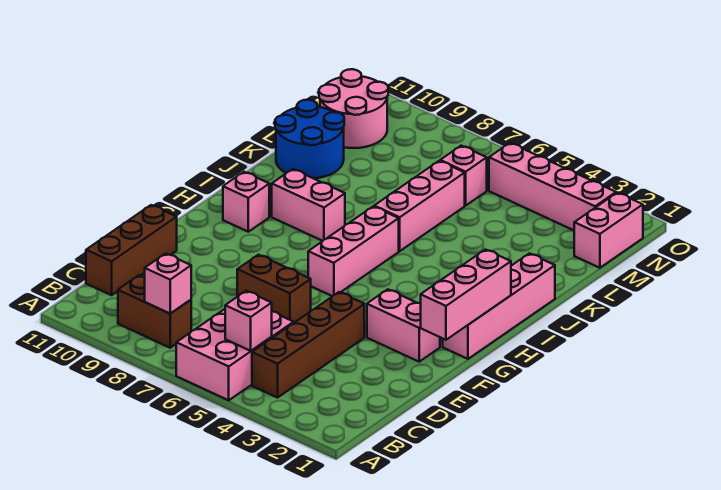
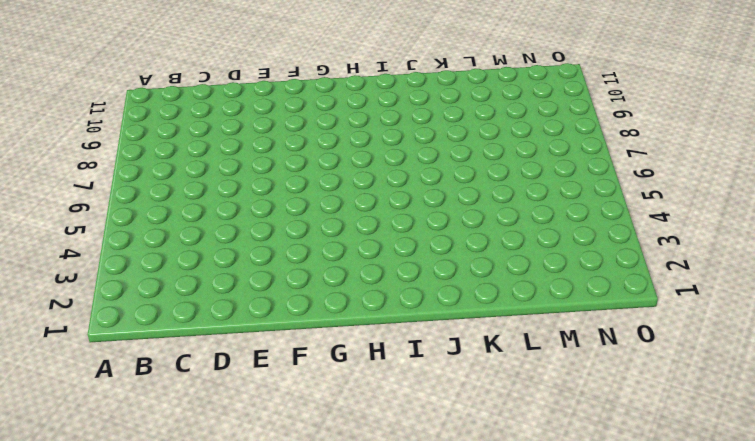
none -> pink brick A5:C6 level 1
none -> brown brick B4:E4 level 1
none -> brown brick B8:B9 level 1

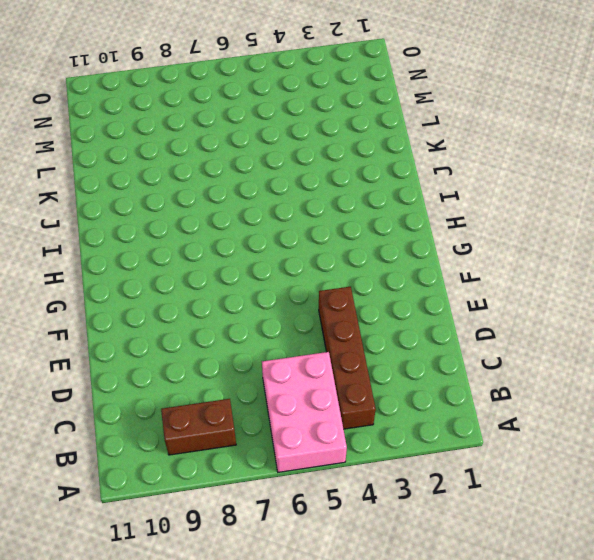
none -> brown brick C11:E11 level 1
none -> brown brick E6:E7 level 1
none -> pink brick F2:F3 level 1

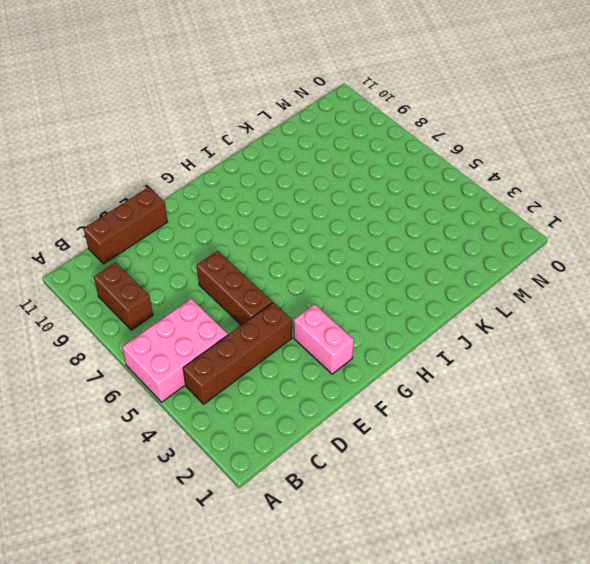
brown brick E5:E7 level 1 -> brown brick E6:E7 level 1
none -> pink brick G1:J1 level 1
none -> pink brick G6:I6 level 1
none -> pink brick H10 level 1

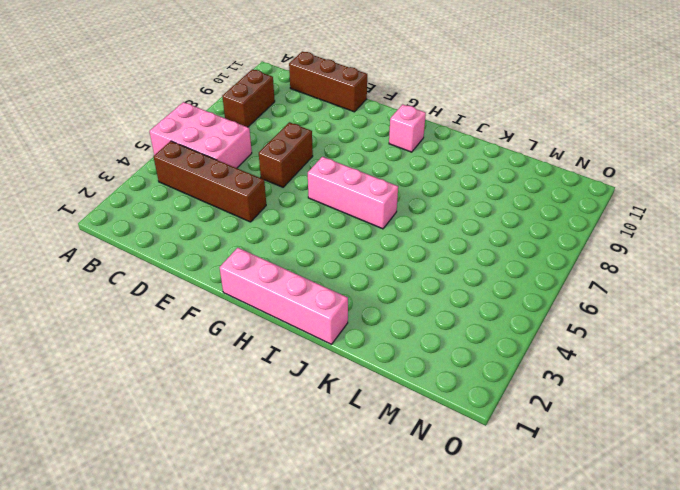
none -> pink brick F2:F3 level 1
none -> pink brick I8:I9 level 1
none -> pink brick J6:L6 level 1

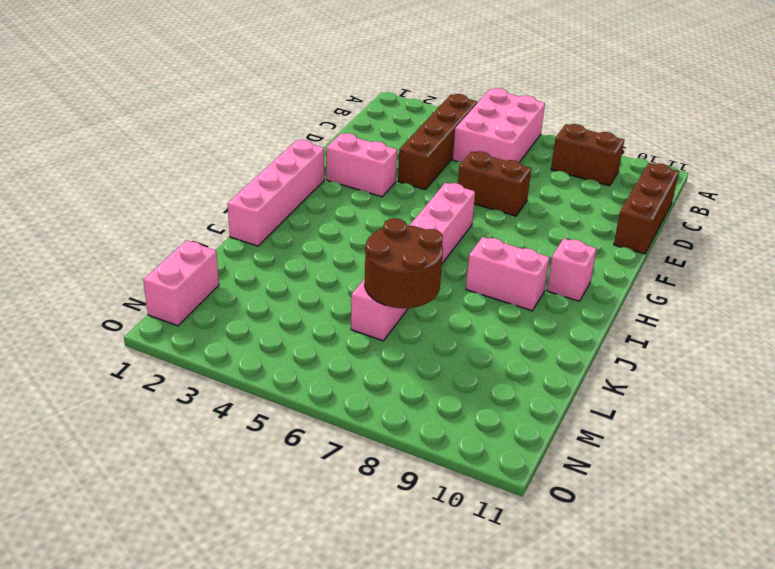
brown round brick K6:L7 level 2 -> none
none -> blue round brick K10:L11 level 1
none -> pink brick M6 level 1
none -> pink round brick M10:N11 level 1

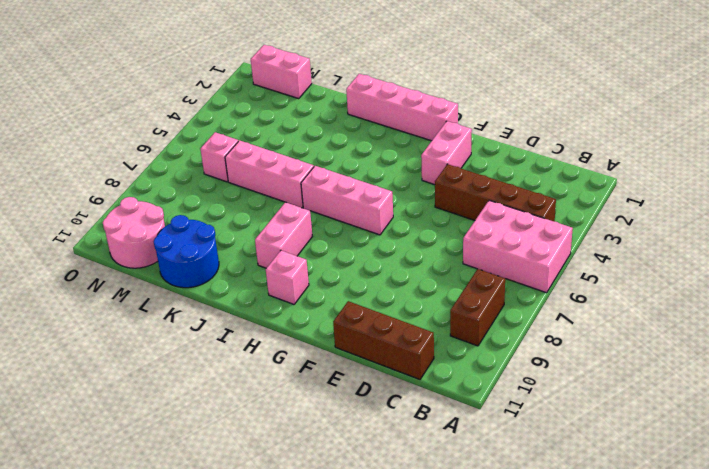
none -> brown brick E6:E7 level 1
none -> pink brick N2:N5 level 1
none -> pink brick B5 level 2

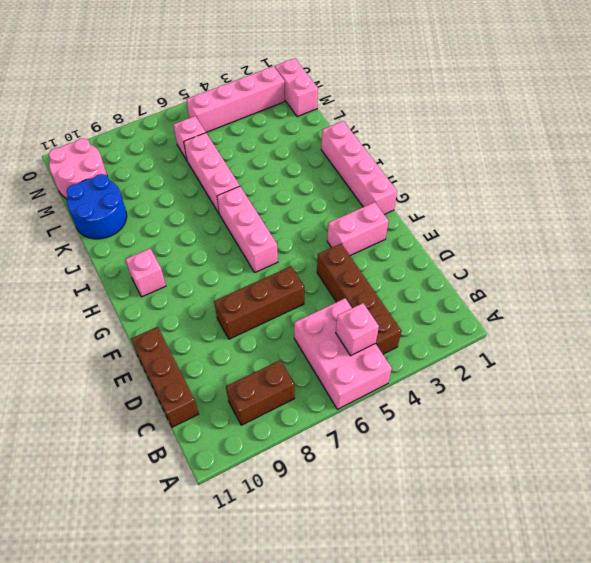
brown brick E6:E8 level 1 -> brown brick E6:E7 level 1
none -> pink brick I8:I9 level 1
none -> pink brick B8 level 2
none -> pink brick F1:H1 level 2

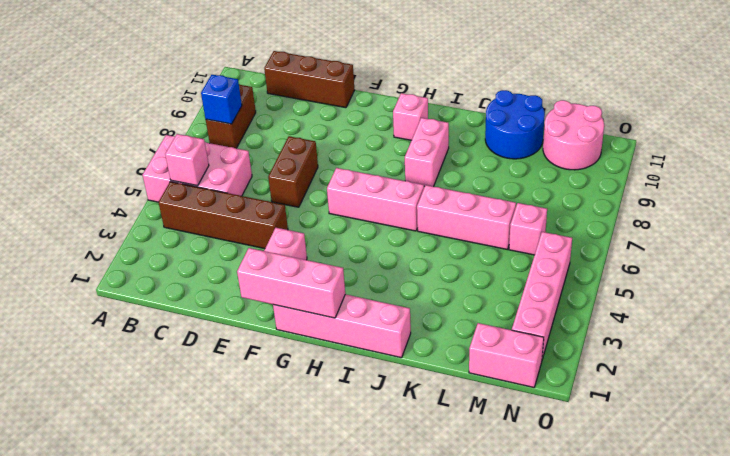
blue brick B8 level 2 -> pink brick B8 level 2

